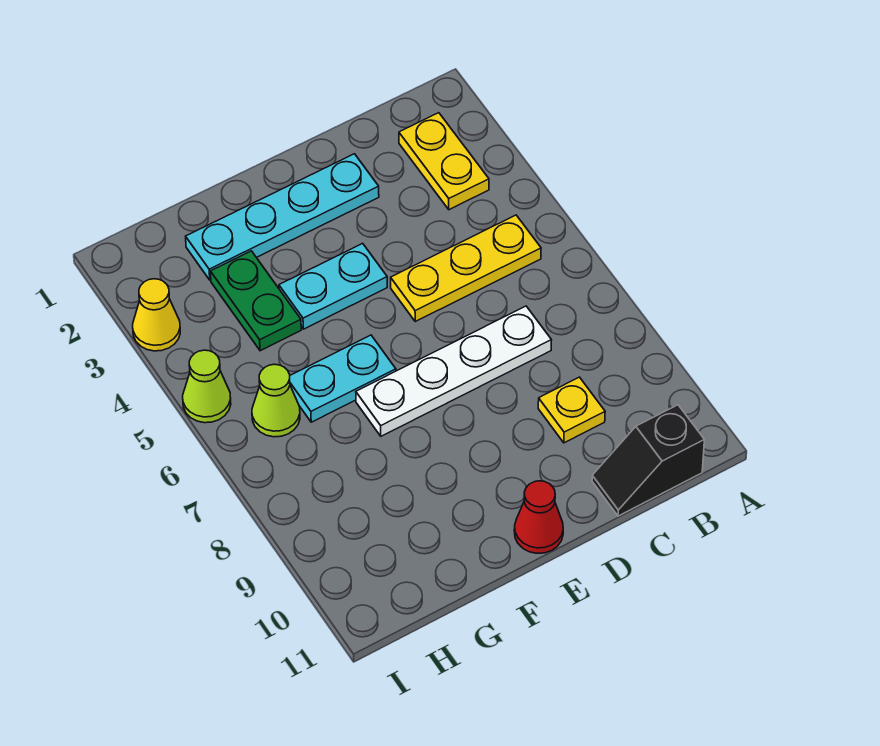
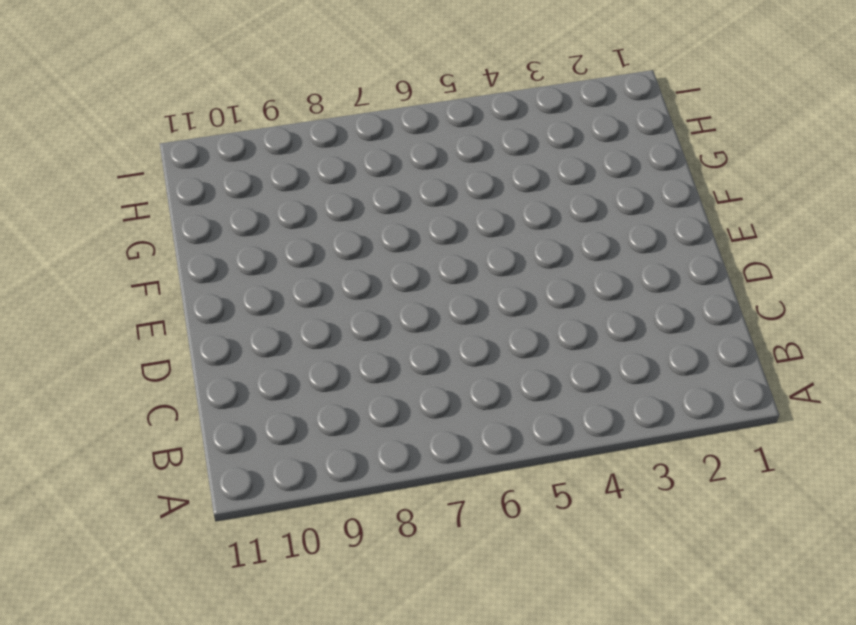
none -> yellow plate B2:B3 level 1
none -> yellow plate B5:D5 level 1
none -> black slope B11:C11 level 1 top B

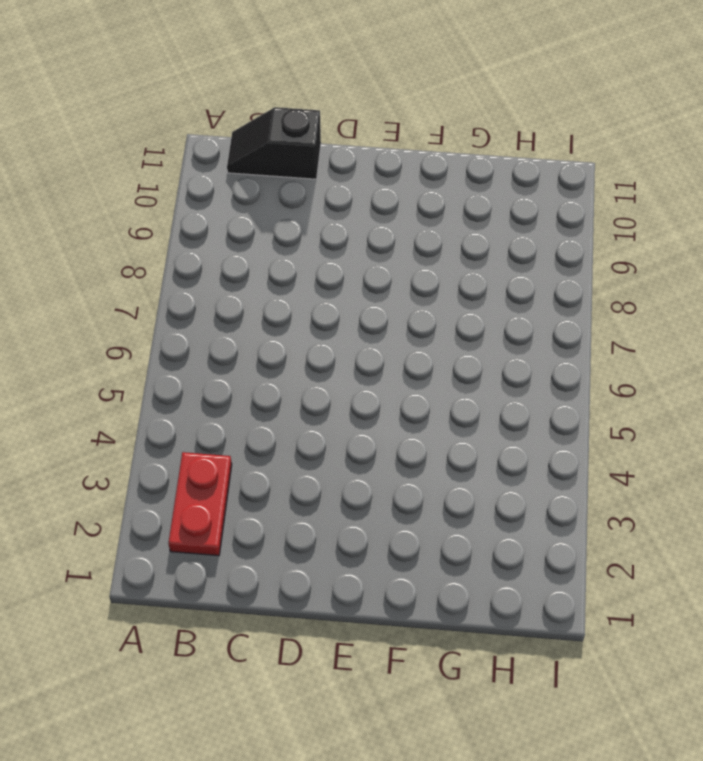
red plate B2:B3 level 1 -> yellow plate B2:B3 level 1
black slope B11:C11 level 1 top C -> black slope B11:C11 level 1 top B
none -> yellow plate B5:D5 level 1
none -> white plate C7:F7 level 1
none -> yellow plate C9 level 1

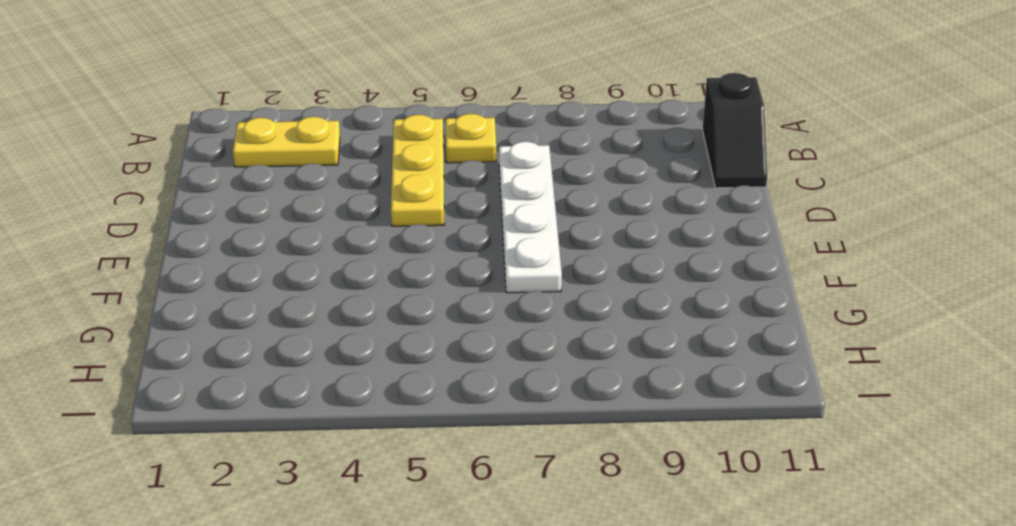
yellow plate B6 level 1 -> yellow plate C9 level 1
none -> cyan plate D2:G2 level 1
none -> cyan plate E4:F4 level 1
none -> red cone E11 level 1

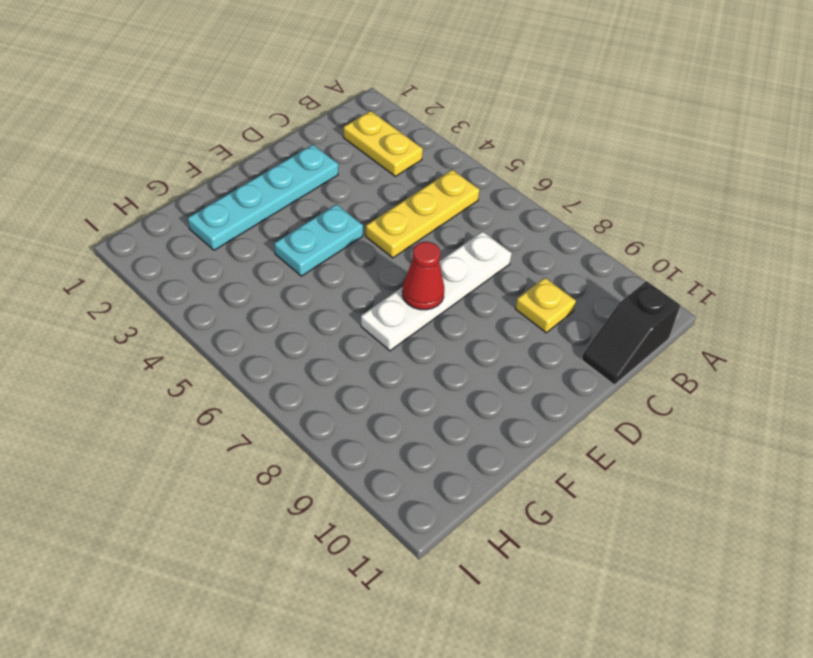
red cone E7 level 2 -> red cone E11 level 1
none -> cyan plate F6:G6 level 1
none -> green plate G3:G4 level 1
none -> lime cone H6 level 1

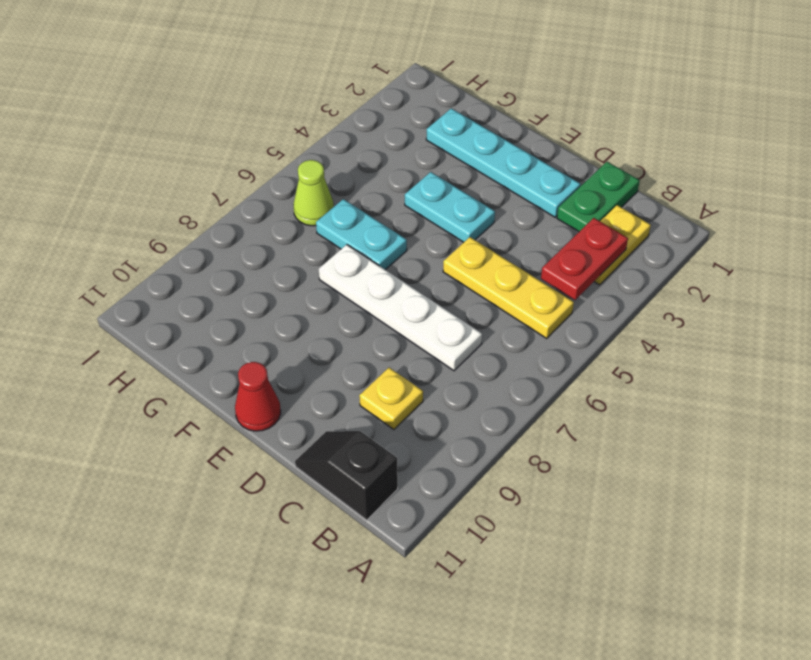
red plate B3:B4 level 2 -> none
green plate C1:C2 level 1 -> green plate G3:G4 level 1
none -> yellow cone I3 level 1
none -> lime cone I5 level 1

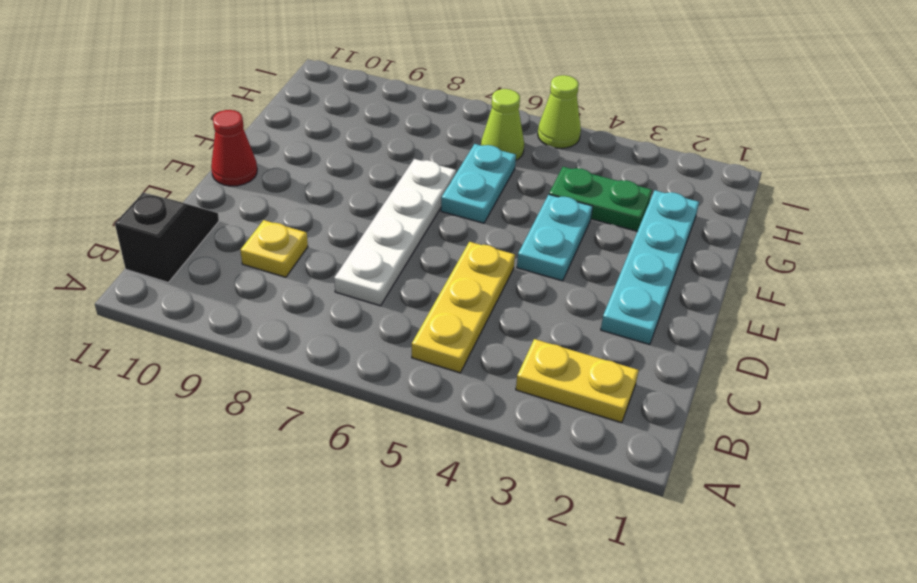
none -> yellow cone I3 level 1

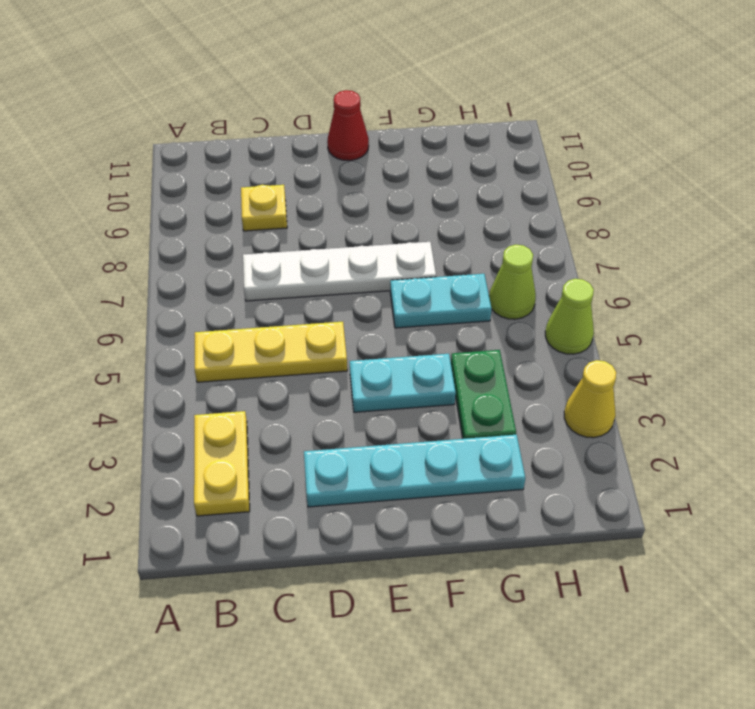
none -> black slope B11:C11 level 1 top B

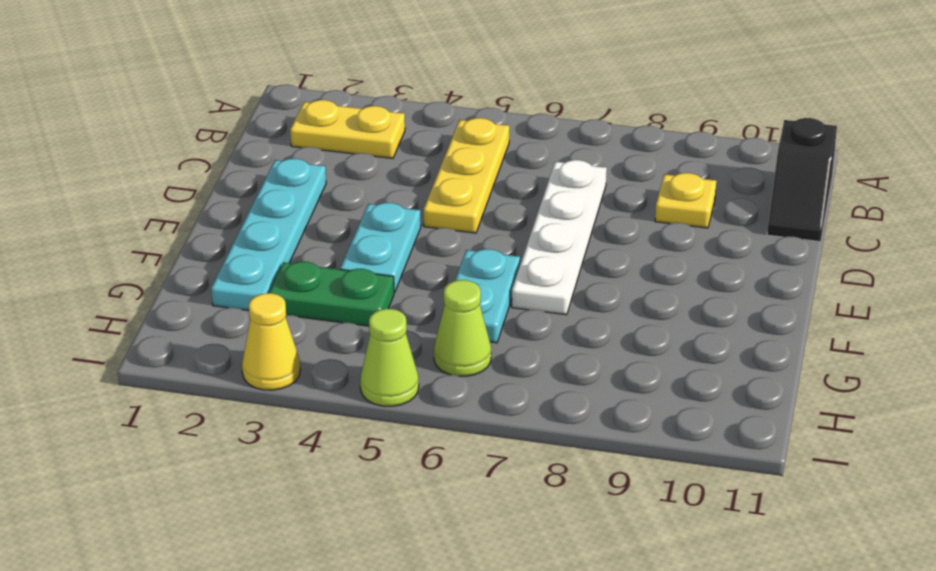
none -> red cone E11 level 1

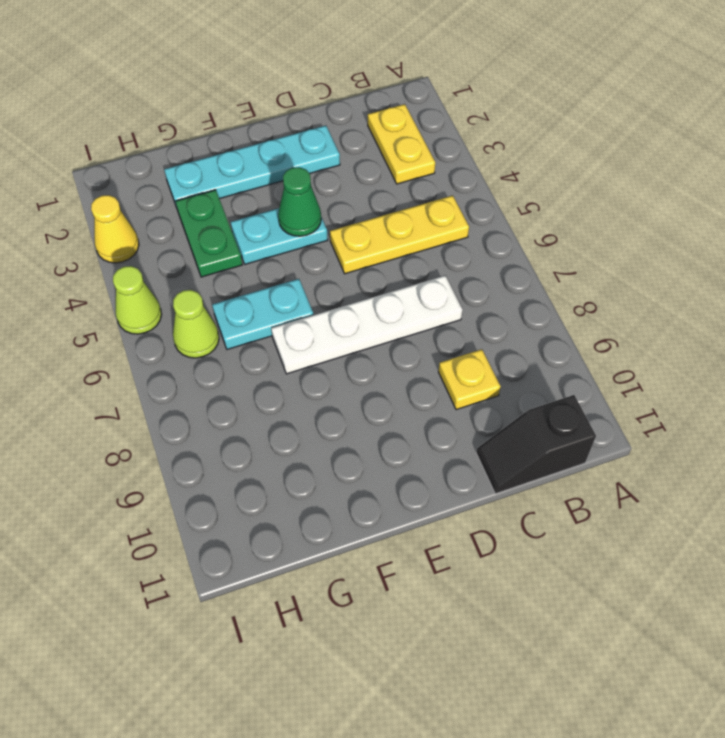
green cone E4 level 2 -> none
none -> red cone E11 level 1

